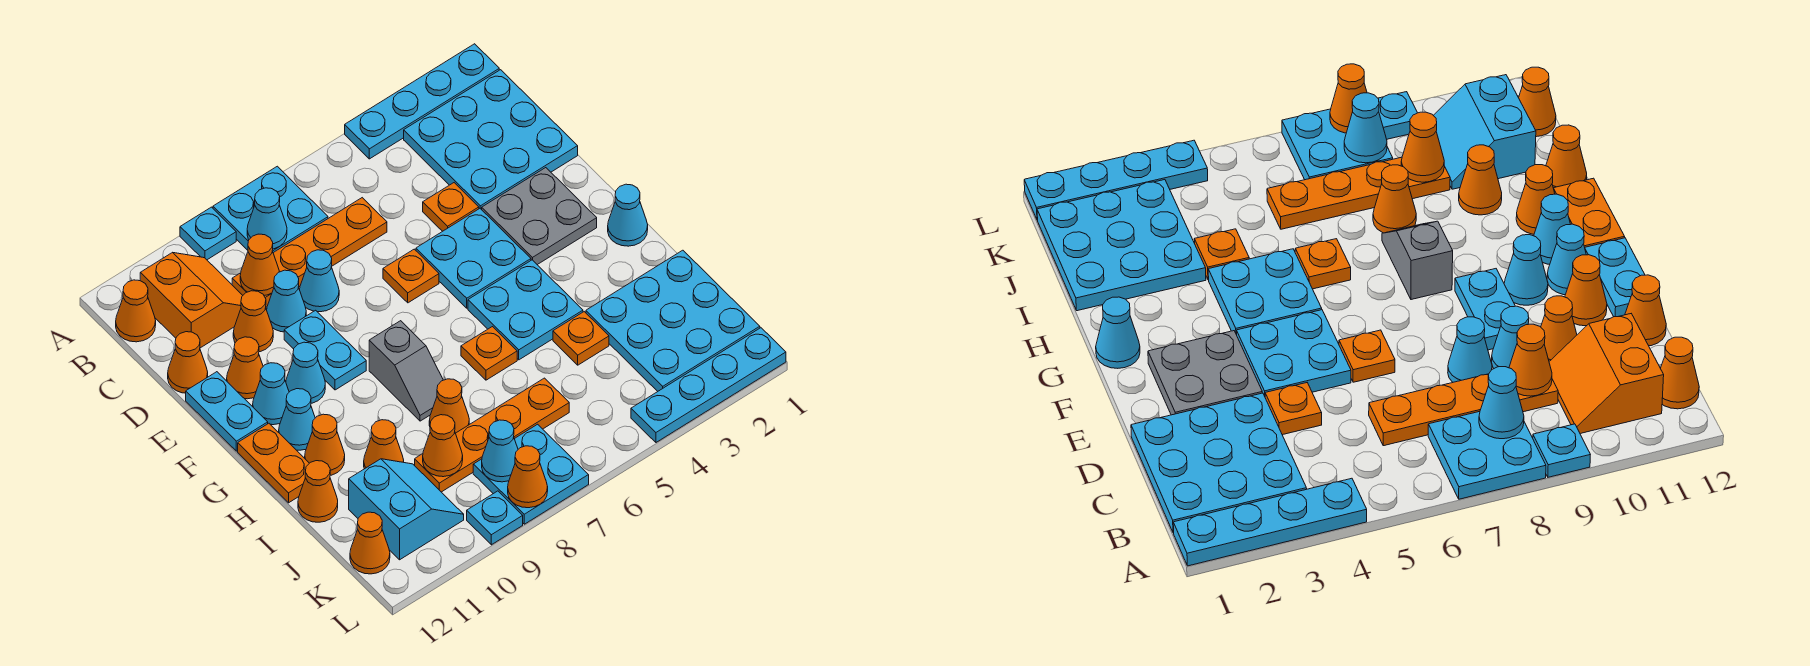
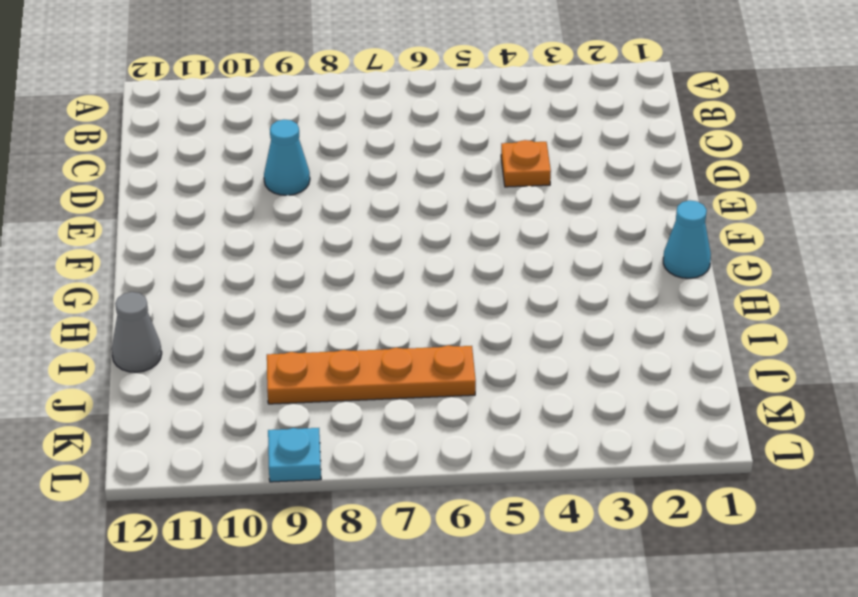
grey cone I12 level 1 -> orange cone I12 level 1
none -> cyan plate A1:A4 level 1
none -> cyan plate A7:B8 level 1
none -> cyan plate A9 level 1
none -> cyan plate B1:D3 level 1

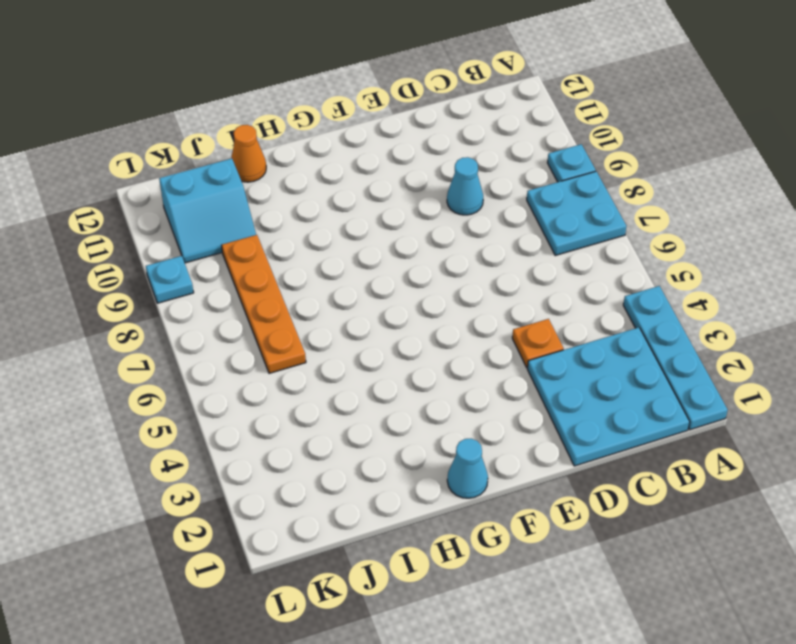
none -> orange slope B10:C11 level 1 top 11
none -> orange cone B12 level 1
none -> orange plate C6:C9 level 1
none -> cyan cone D8 level 1

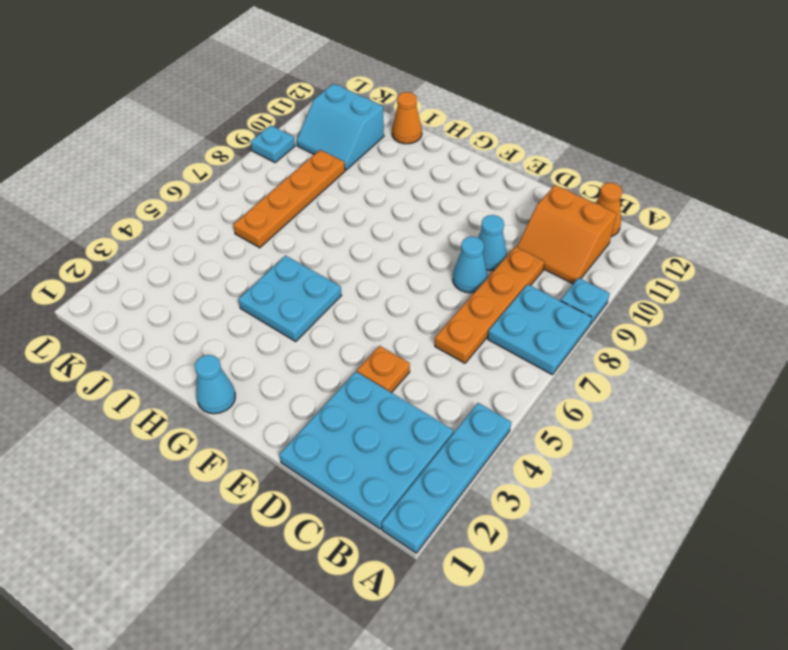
none -> orange cone D10 level 1
none -> orange cone D12 level 1
none -> grey plate E2:F3 level 1
none -> cyan plate E4:F5 level 1

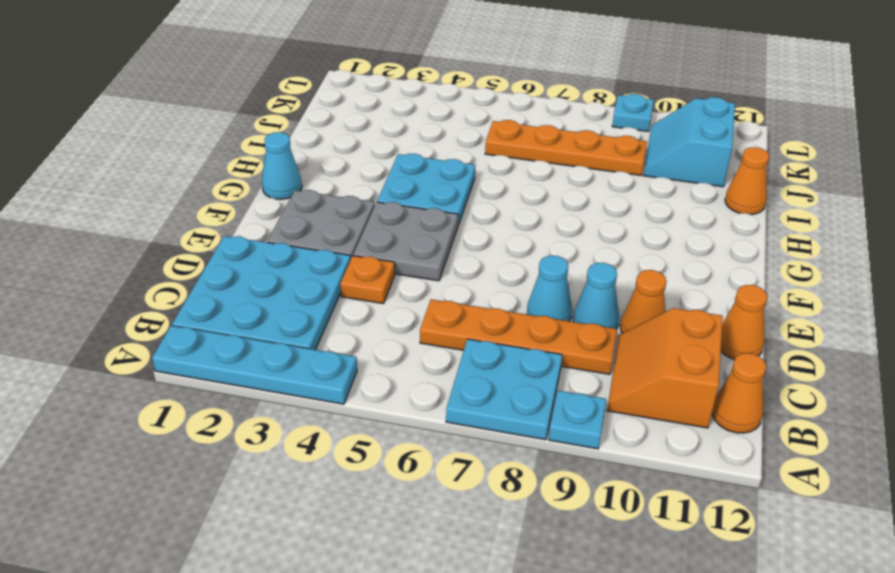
grey plate E4:F5 level 1 -> cyan plate E4:F5 level 1
none -> orange plate E6 level 1
none -> cyan plate E9:F9 level 1
none -> orange cone E11 level 1
none -> cyan plate E12:F12 level 1

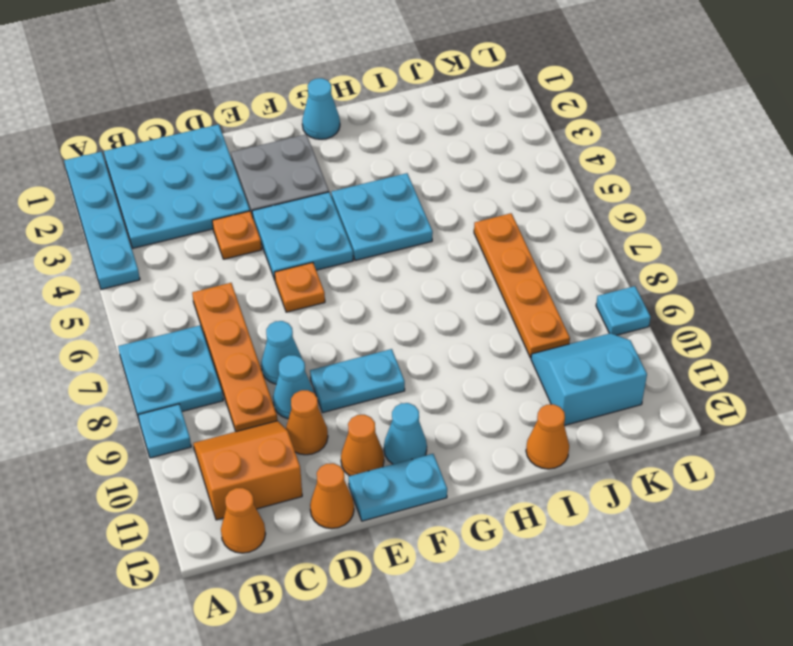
none -> cyan cone F10 level 1
none -> grey slope G8:H8 level 1 top G
none -> cyan cone G11 level 1
none -> orange plate G12:H12 level 1

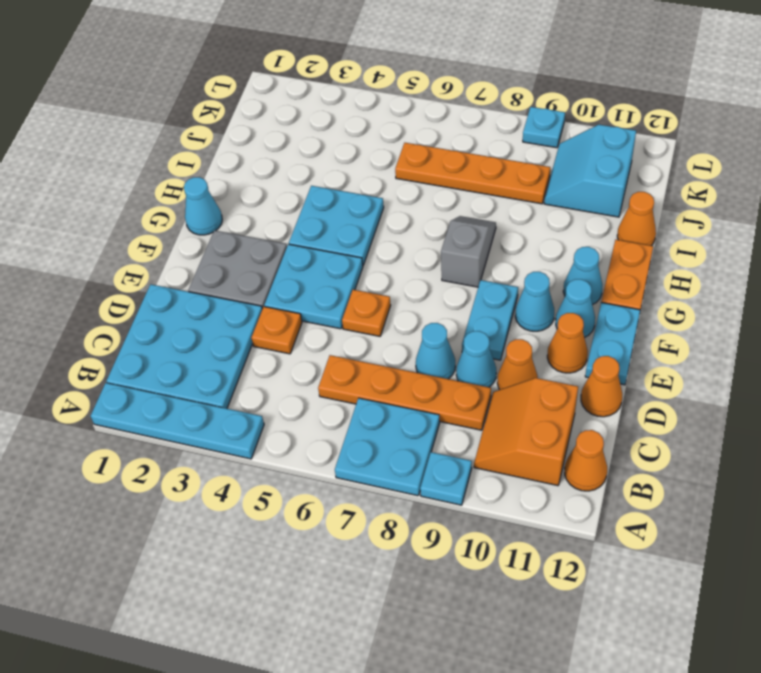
none -> orange plate H6 level 1
none -> orange cone H11 level 1
none -> cyan plate I1:K3 level 1
none -> orange plate I4 level 1

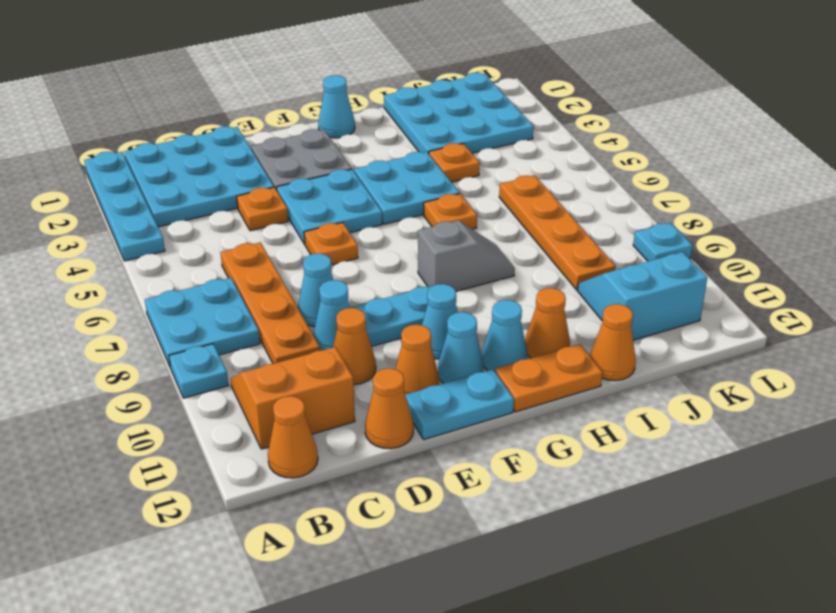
none -> orange cone I8 level 1
none -> orange cone I10 level 1
none -> cyan plate K7:L8 level 1
none -> orange cone K12 level 1

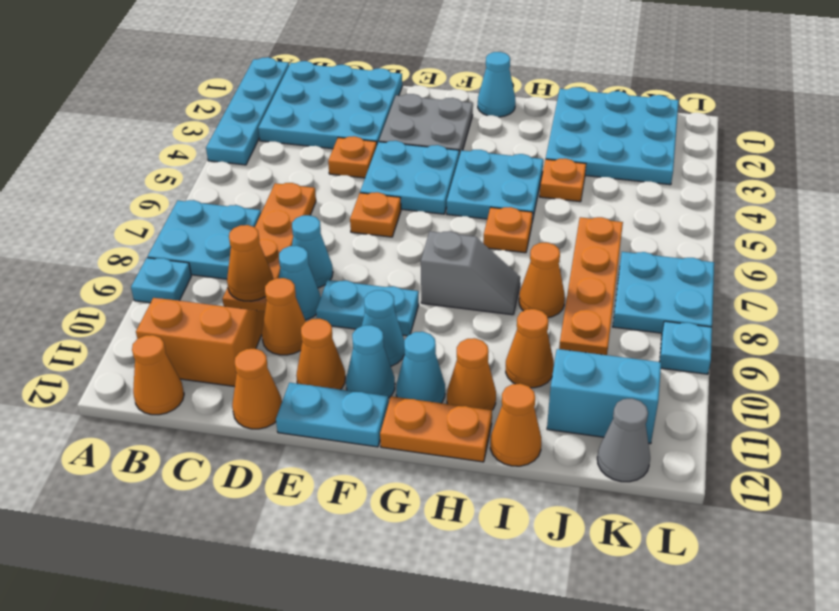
grey cone K12 level 1 -> orange cone K12 level 1
none -> cyan plate L1:L4 level 1
none -> cyan cone B8 level 2
none -> orange cone J9 level 2
none -> cyan cone K8 level 2

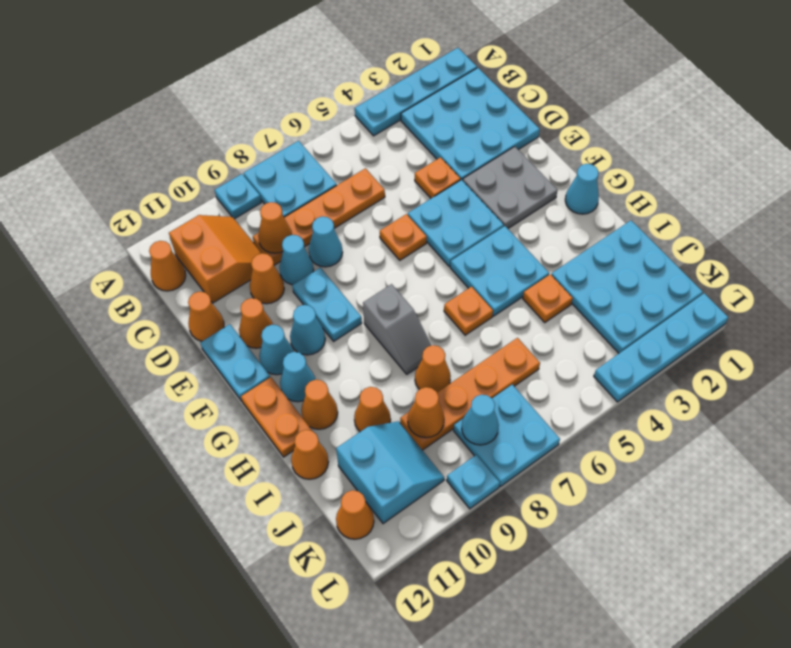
none -> cyan cone B8 level 2
none -> orange cone L8 level 2

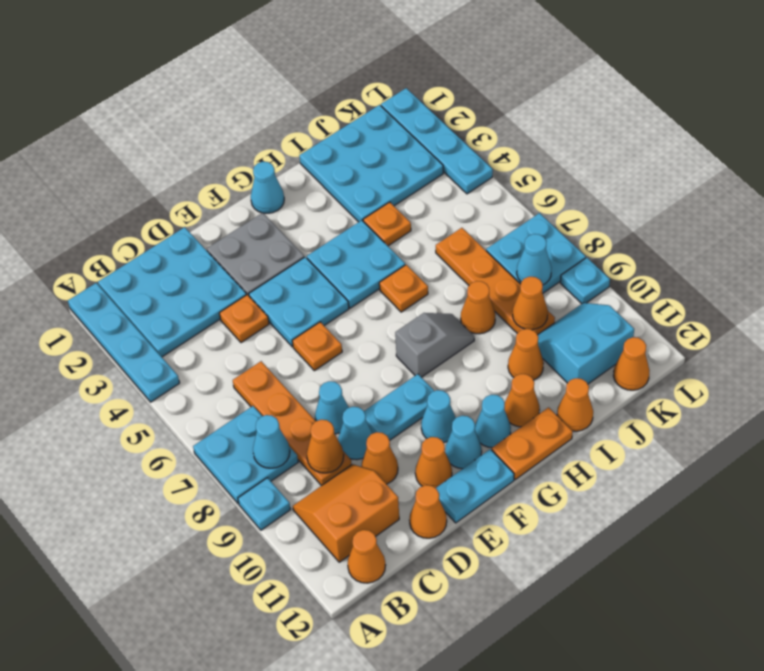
none -> orange cone L8 level 2

